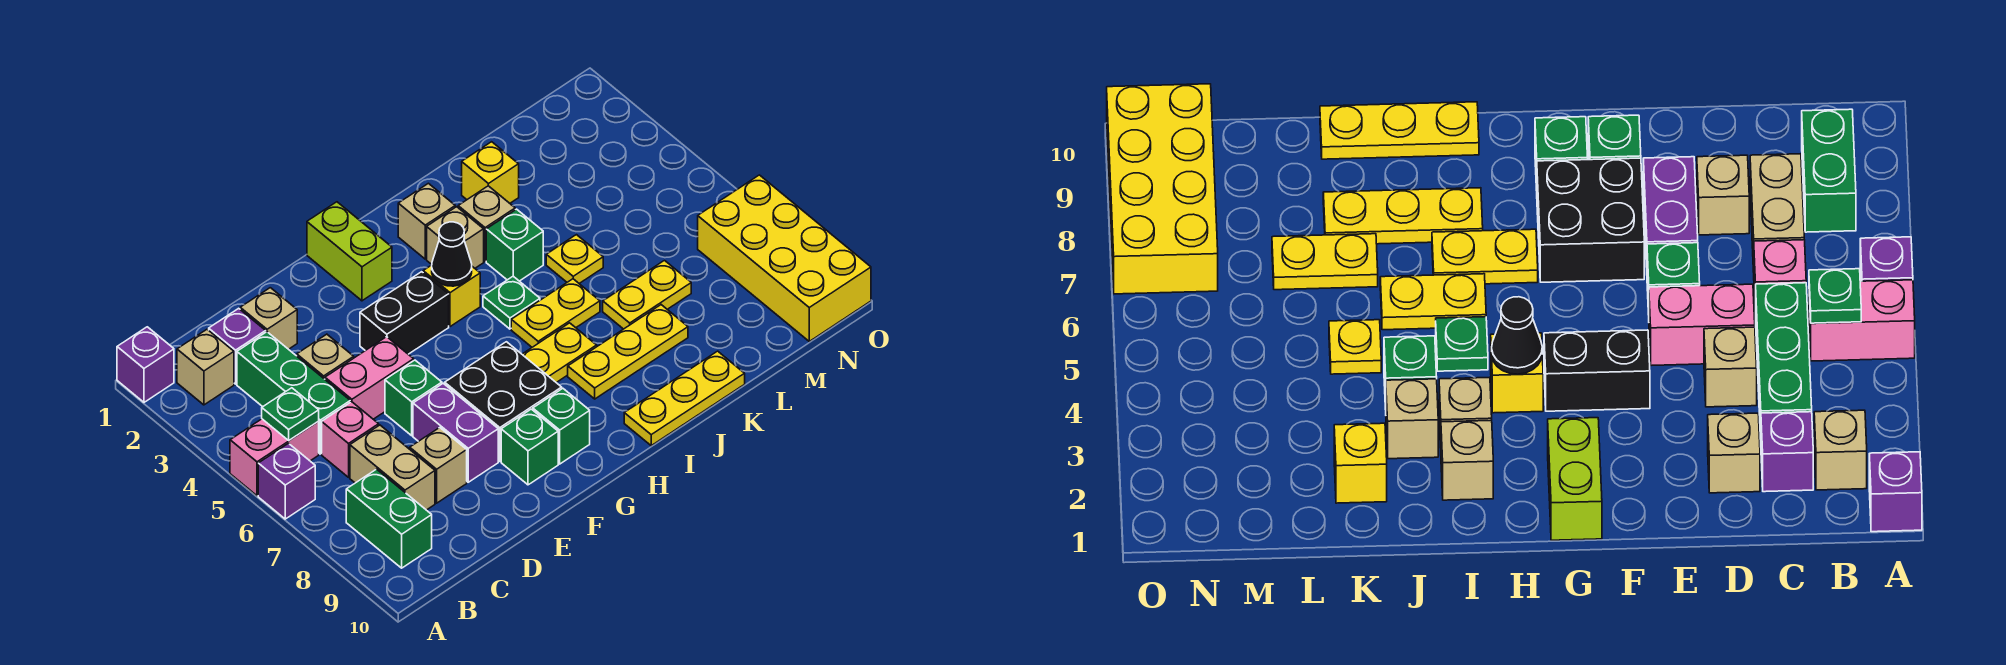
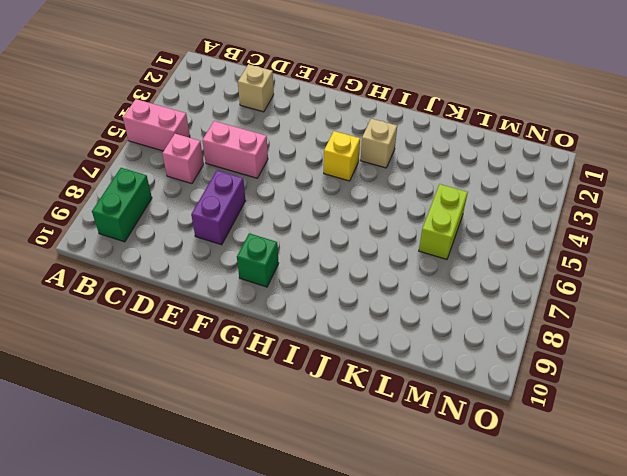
lime brick L5:L6 level 1 -> lime brick G1:G2 level 1
none -> purple brick A1 level 1
none -> purple brick A6 level 1
none -> tan brick B2 level 1
none -> purple brick C2 level 1

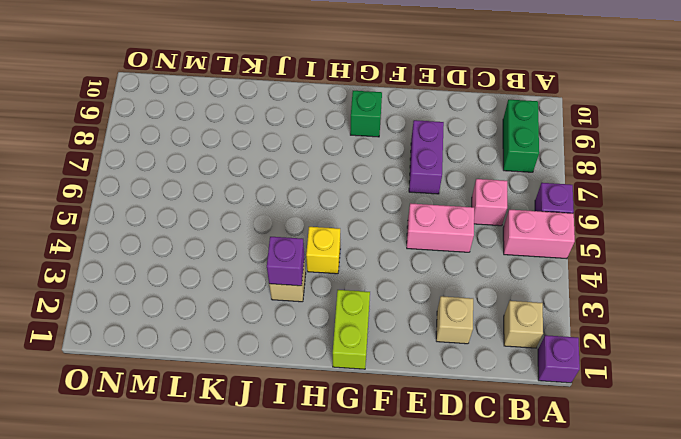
purple brick I3 level 2 -> purple brick C2 level 1
none -> green brick C3:C5 level 1
none -> tan brick C7:C8 level 1
none -> tan brick D4 level 1
none -> tan brick D8 level 1

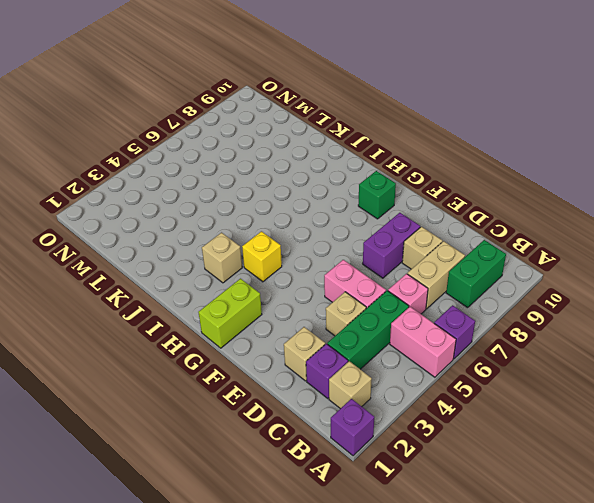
none -> green brick E6 level 1
none -> black brick F4:G4 level 1
none -> black brick F7:G8 level 1
none -> green brick F9 level 1

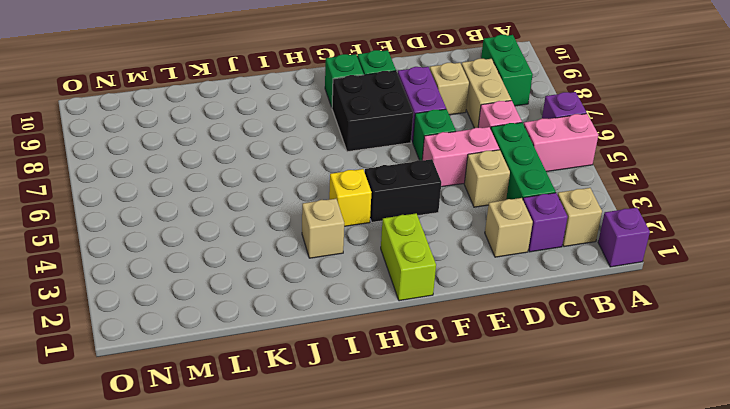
none -> yellow plate H7:I7 level 1
none -> tan brick I2 level 1
none -> green plate I5 level 1
none -> yellow plate I6:J6 level 1

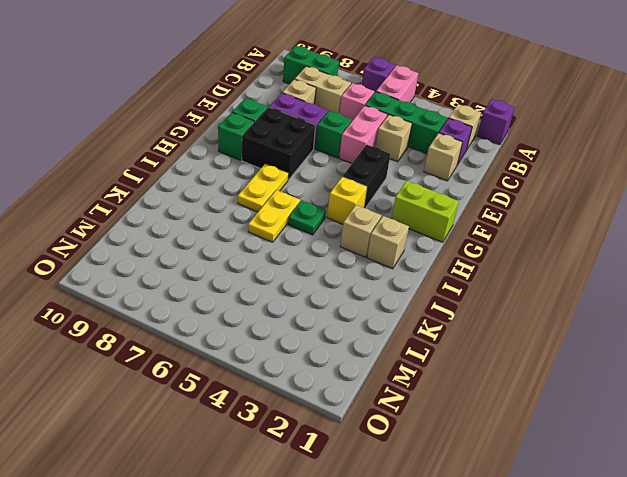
none -> yellow plate I8:K8 level 1
none -> yellow plate I10:K10 level 1
none -> tan brick J3 level 1
none -> green brick J4 level 1

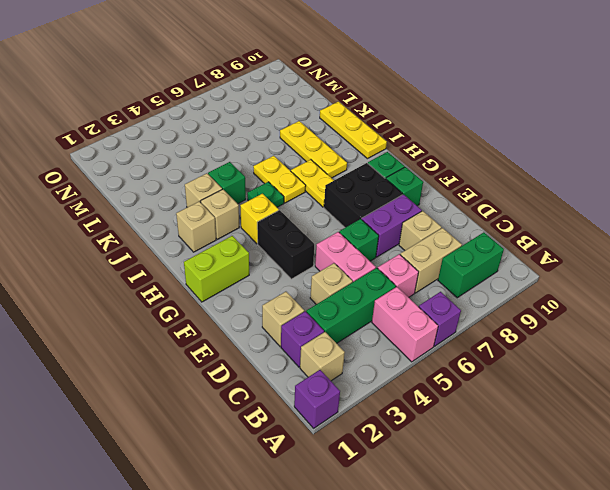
none -> yellow brick K2 level 1
none -> yellow plate K5 level 1
none -> yellow plate K7:L7 level 1
none -> yellow brick N7:O10 level 1

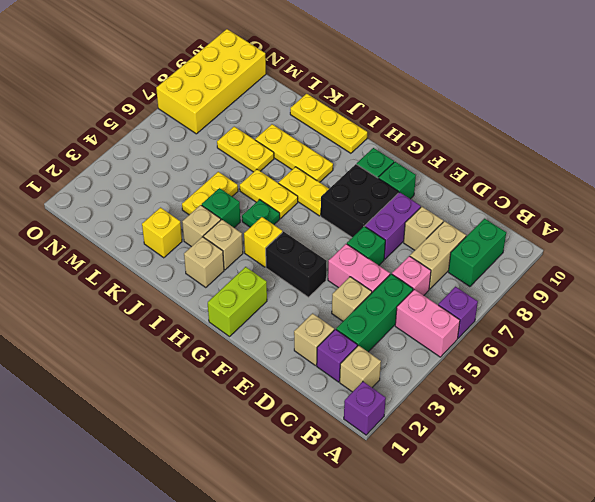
yellow plate K4:K5 level 1 -> yellow plate K5 level 1
none -> green plate B5 level 2
none -> black cone H4 level 2

